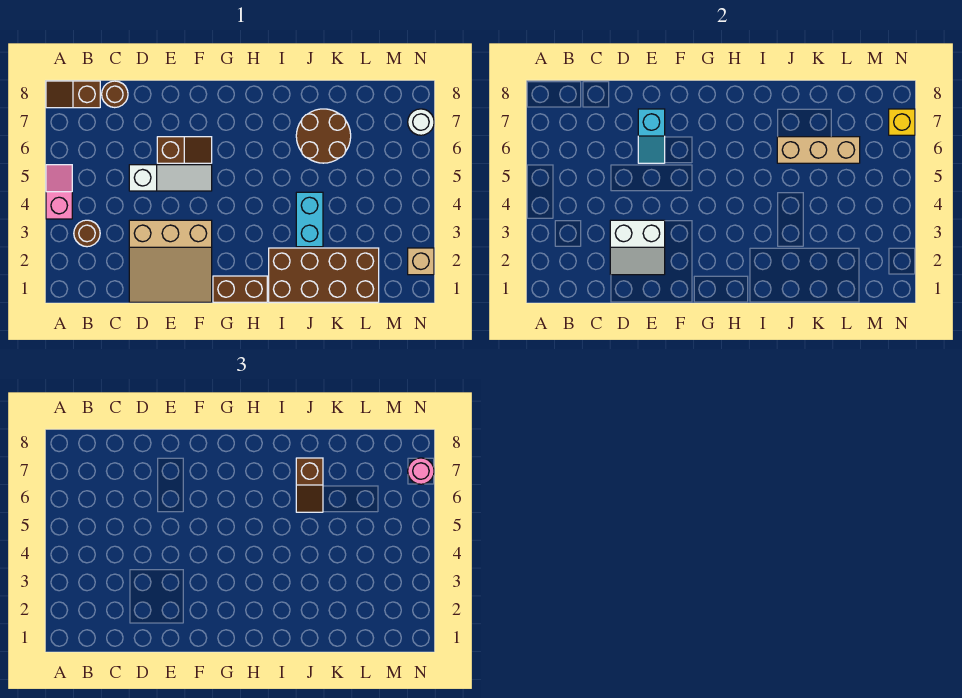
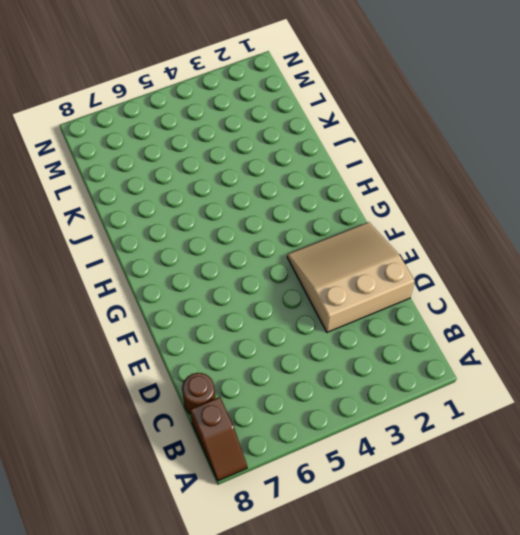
tan slope D1:F3 level 1 top D -> tan slope D1:F3 level 1 top 3
none -> pink slope A4:A5 level 1 top 4
none -> brown round brick B3 level 1
none -> white slope D5:F5 level 1 top D

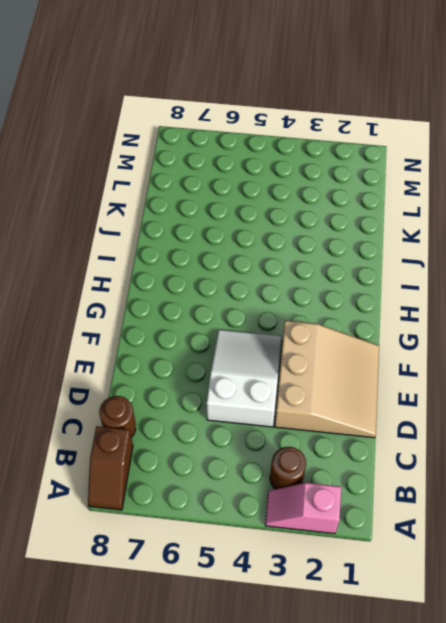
pink slope A2:A3 level 1 top 2 -> pink slope A4:A5 level 1 top 4
white slope D4:F5 level 1 top D -> white slope D5:F5 level 1 top D
none -> brown slope E6:F6 level 1 top E
none -> brown brick G1:H1 level 1
none -> brown brick I1:L2 level 1

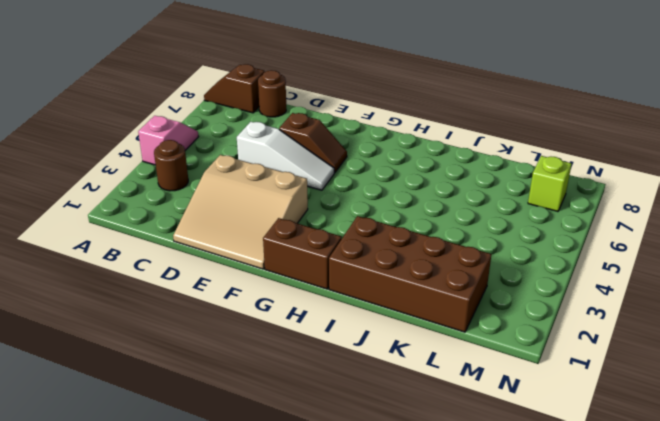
lime brick M7 level 1 -> none
none -> cyan brick J3:J4 level 1
none -> brown round brick J6:K7 level 1
none -> tan brick N2 level 1

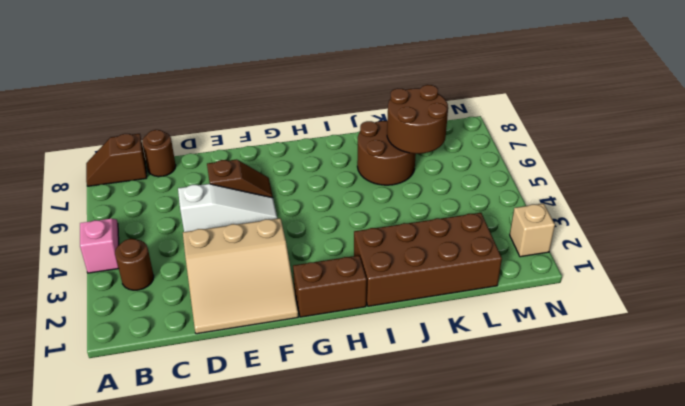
brown round brick K6:L7 level 2 -> tan brick J6:L6 level 2
none -> cyan brick J3:J4 level 1
none -> white round brick N7 level 1
none -> white slope D2:E3 level 2 top 3

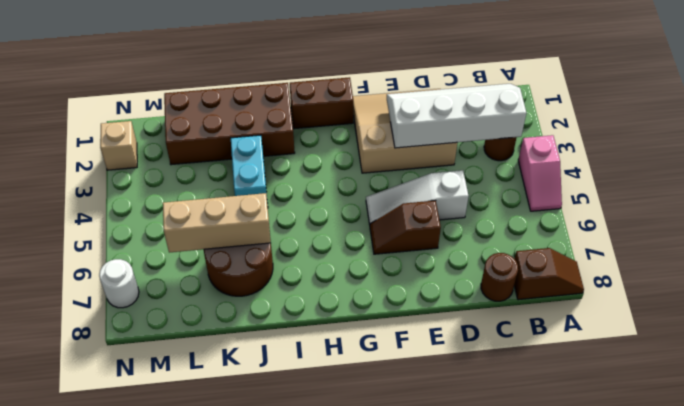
white slope B2:E3 level 2 top 3 -> white slope D2:E3 level 2 top 3
none -> cyan slope E6:E7 level 2 top 7
none -> yellow brick N7 level 2
none -> brown slope J6:J7 level 3 top 7

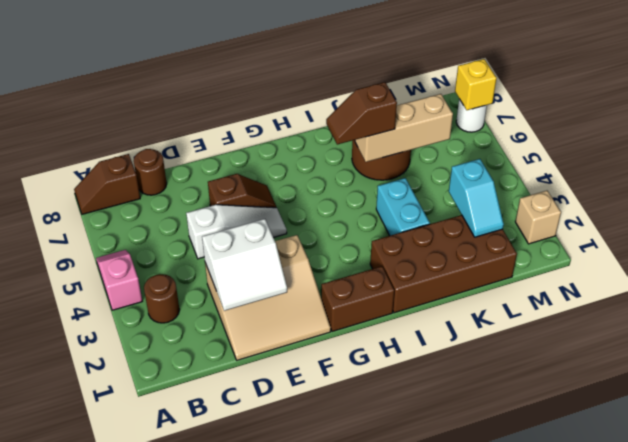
brown slope I6:J6 level 3 top J -> brown slope J6:J7 level 3 top 7
cyan slope L2:L3 level 2 top 3 -> cyan slope E6:E7 level 2 top 7
none -> pink round brick N7 level 3

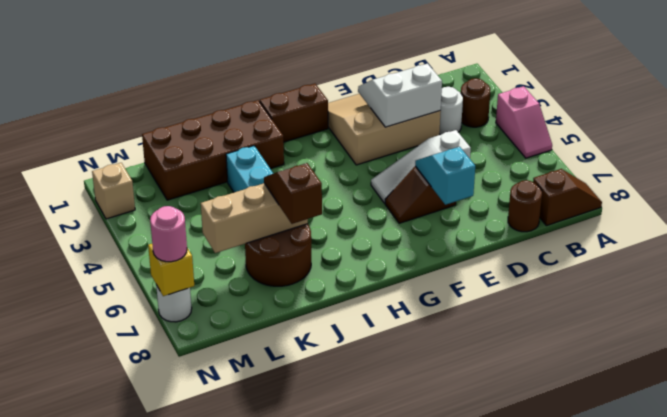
white round brick C3 level 1 -> none

